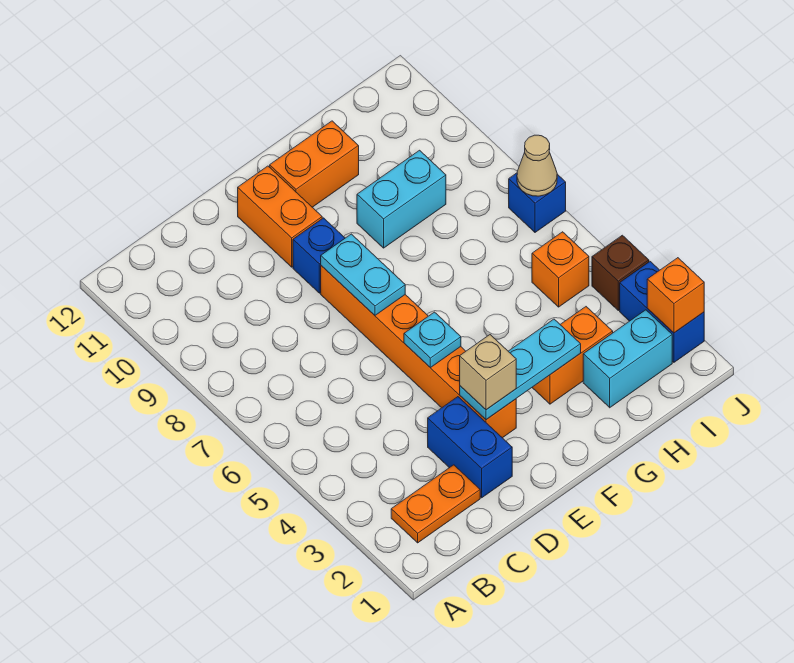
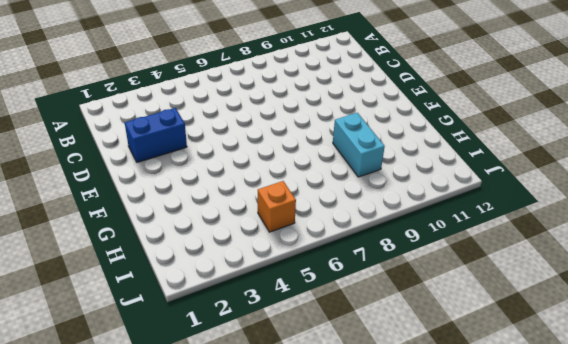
none -> orange plate B2:C2 level 1
none -> orange brick E3:E8 level 1
none -> blue brick E9 level 1

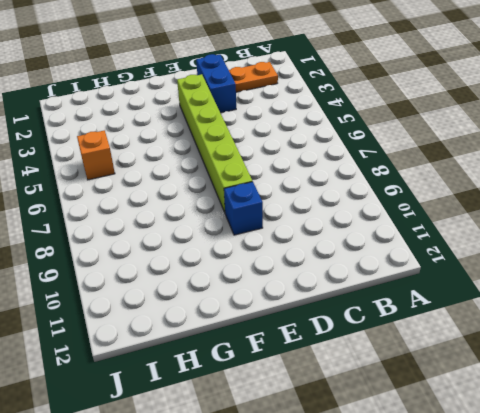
lime brick E3:E8 level 1 -> orange brick E3:E8 level 1
none -> orange brick E10:E11 level 1
none -> orange brick F11:G11 level 1
none -> orange brick G3:H3 level 1

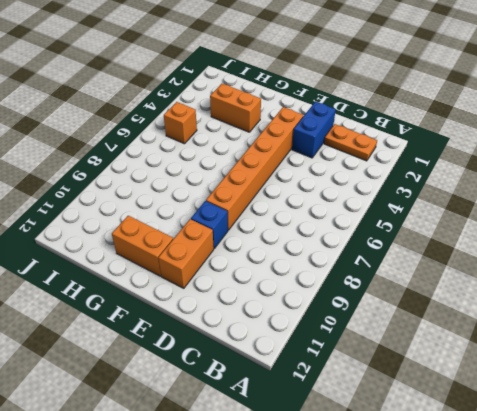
none -> cyan brick G9:H9 level 1
none -> cyan brick H2:I2 level 1
none -> blue brick J2:J3 level 1

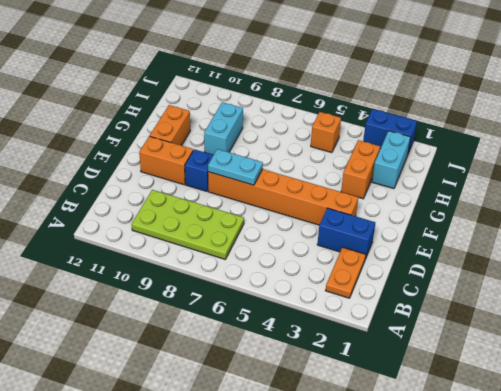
lime plate B7:C10 level 1 -> none
none -> brown brick J4 level 1
none -> blue brick J7 level 1
none -> cyan plate E3:G3 level 2

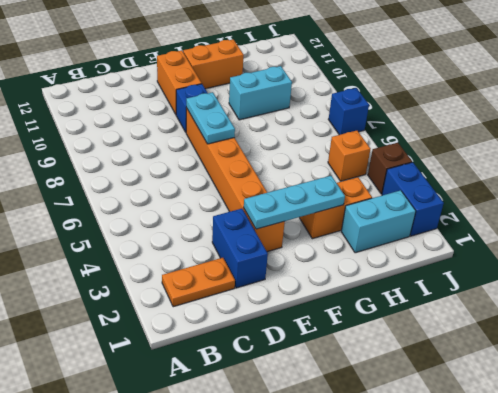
none -> cyan plate E5 level 2
none -> orange brick J2 level 2
none -> tan cone J7 level 2

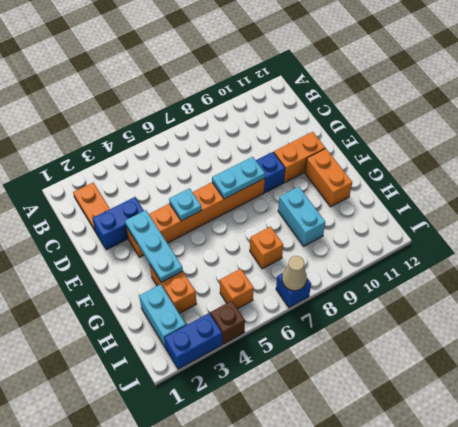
orange brick H7 level 1 -> orange brick J2 level 2
none -> tan brick E3 level 3

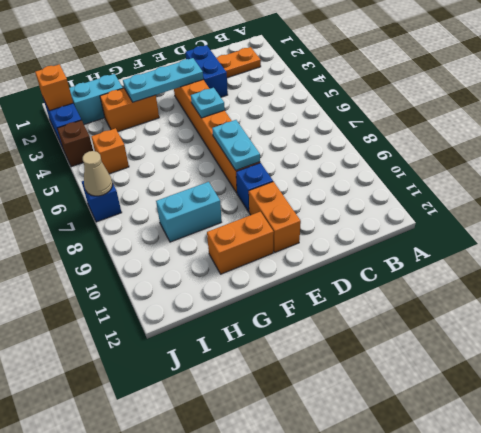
none -> tan brick E3 level 3

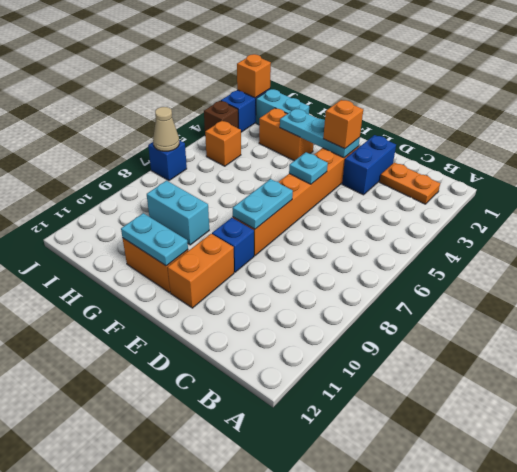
orange brick E3 level 3 -> tan brick E3 level 3
cyan plate F11:G11 level 2 -> none

